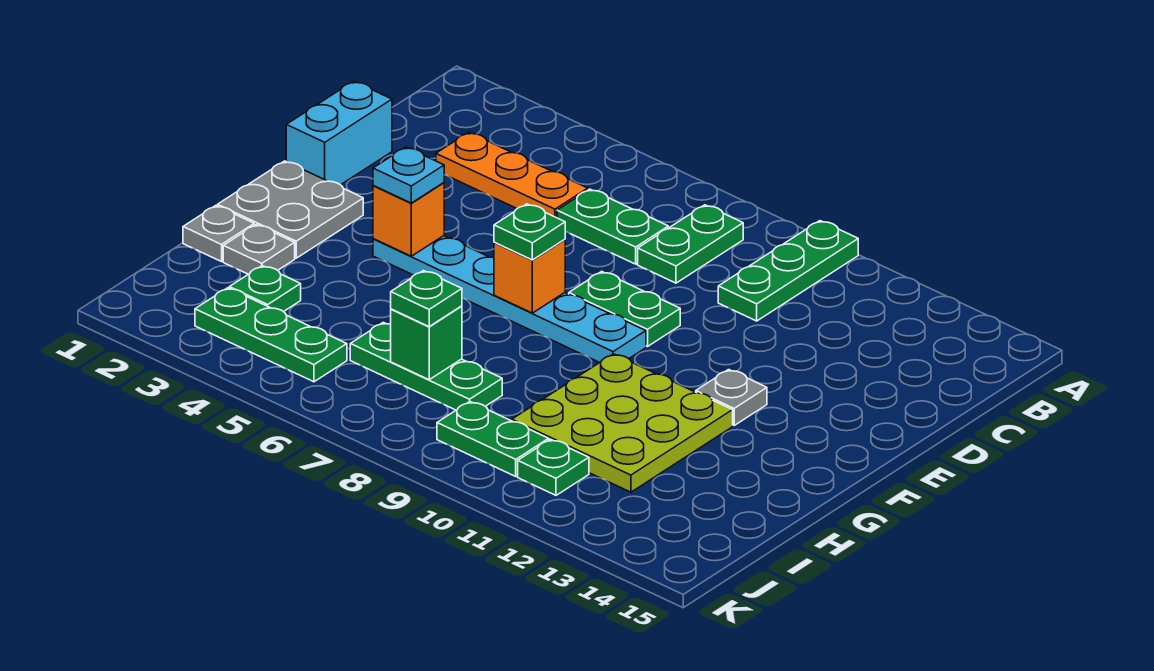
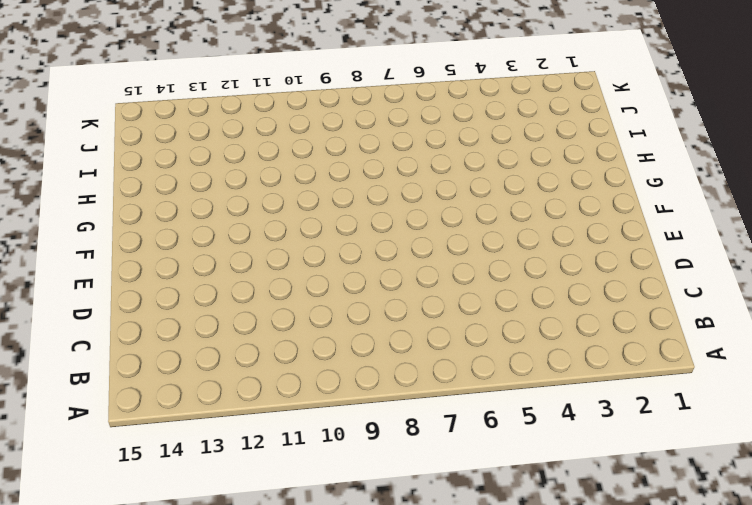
none -> green plate A10:C10 level 1
none -> green plate B8:C8 level 1
none -> orange plate C3:C5 level 1

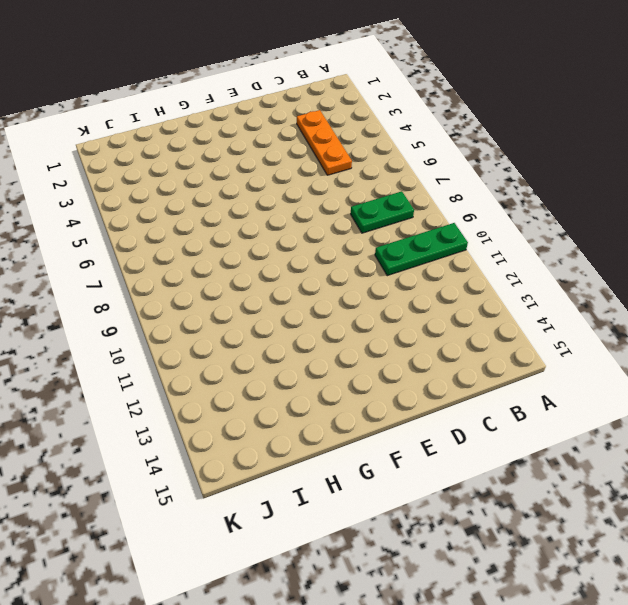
none -> green plate C6:C7 level 1
none -> cyan brick D1:E1 level 1
none -> green plate E8:E9 level 1

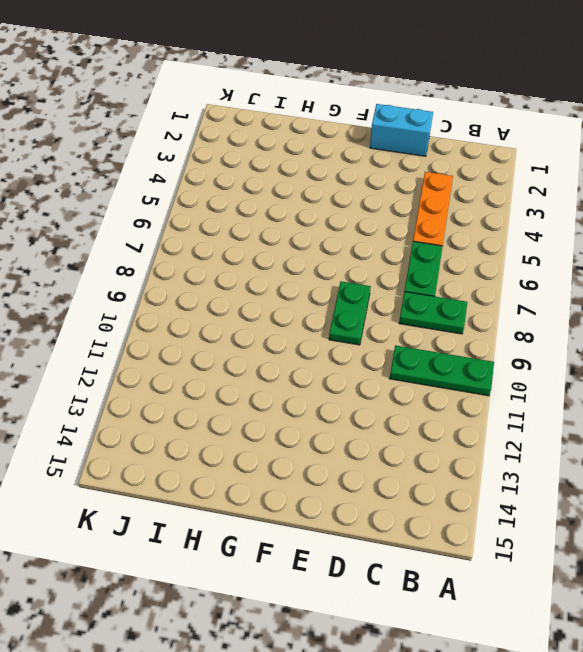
none -> grey plate F1:G2 level 1
none -> cyan plate F4:F9 level 1
none -> grey plate F12 level 1

